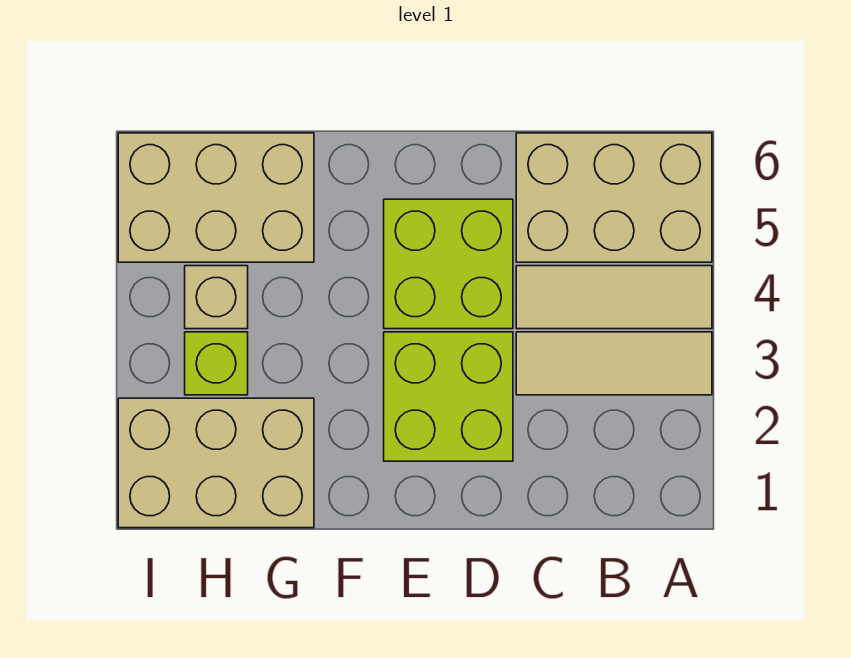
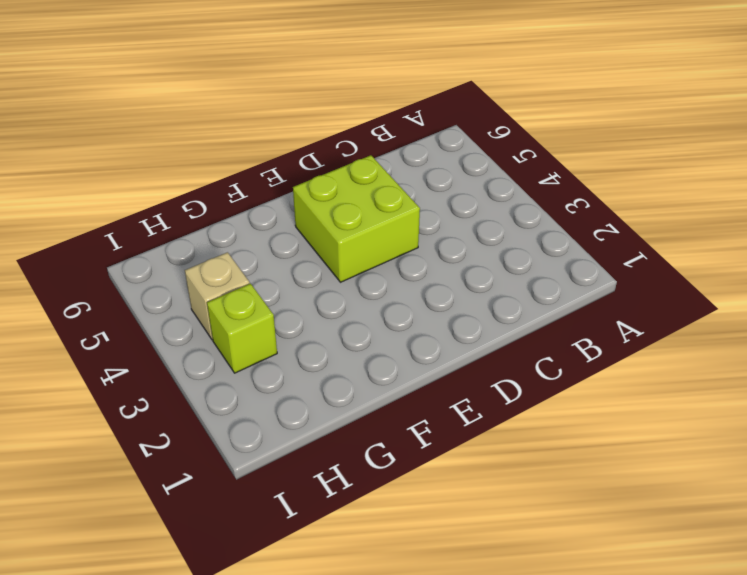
none -> tan tile A3:C3 level 1
none -> tan tile A4:C4 level 1

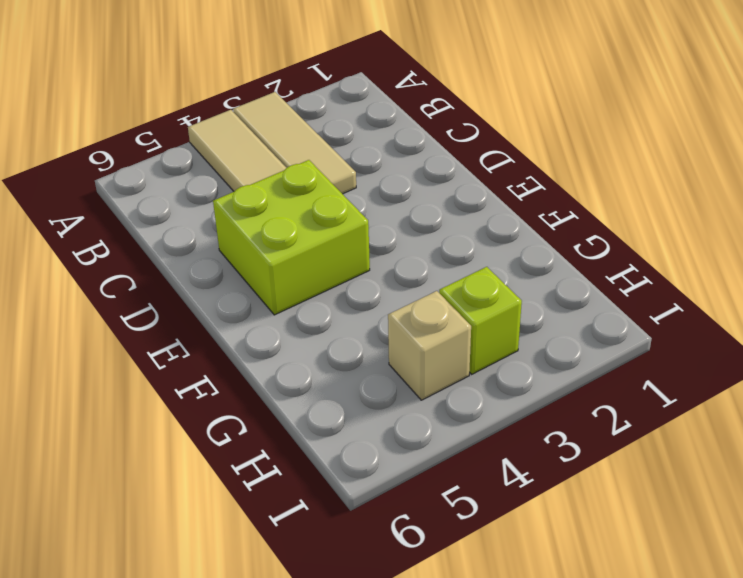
none -> tan brick A5:C6 level 1
none -> lime brick D2:E3 level 1

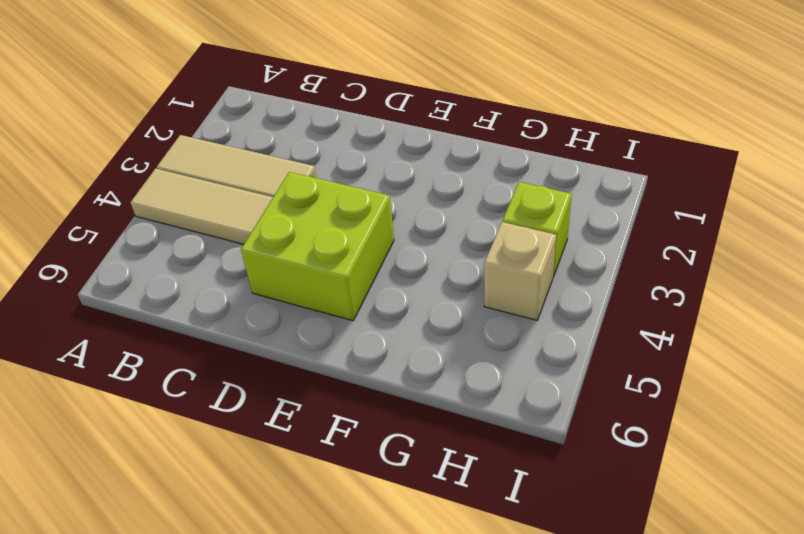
none -> tan brick A5:C6 level 1
none -> lime brick D2:E3 level 1

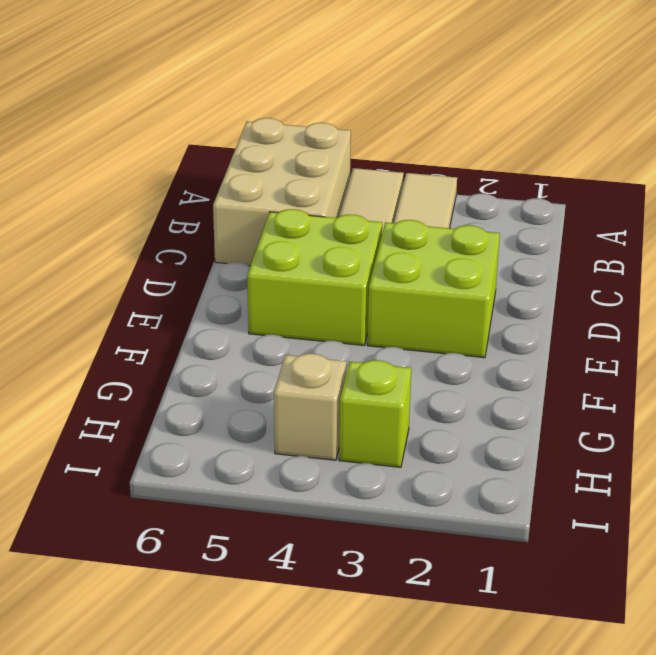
none -> tan brick G1:I2 level 1
none -> tan brick G5:I6 level 1

